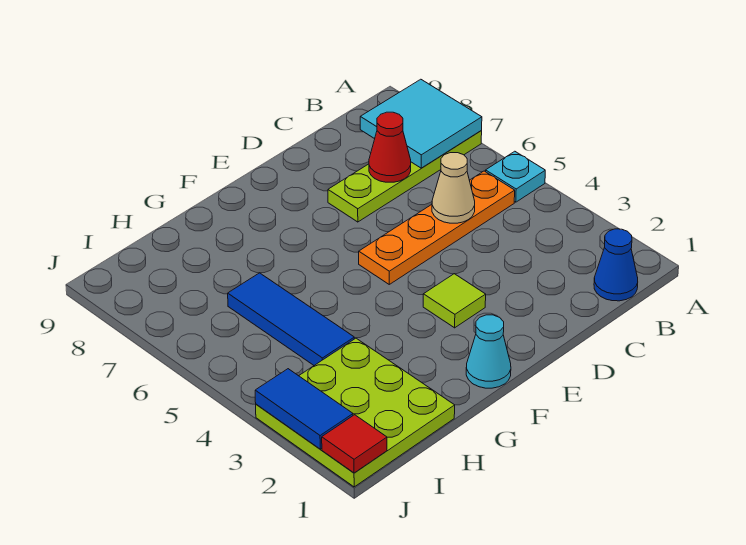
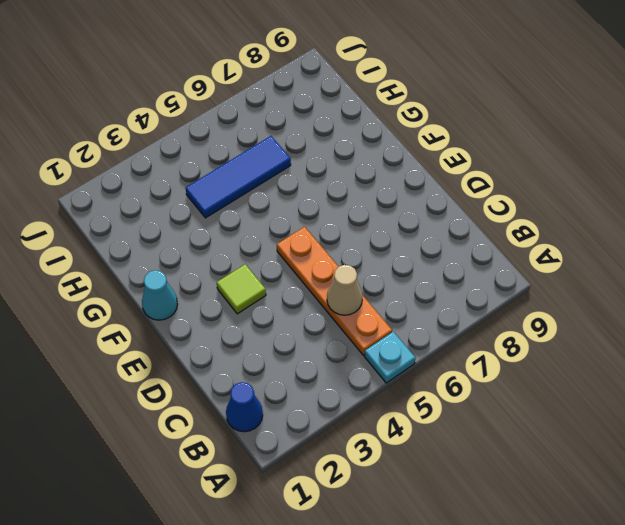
none -> lime plate A7:D7 level 1
none -> lime plate H1:J3 level 1
none -> cyan tile A7:B8 level 2

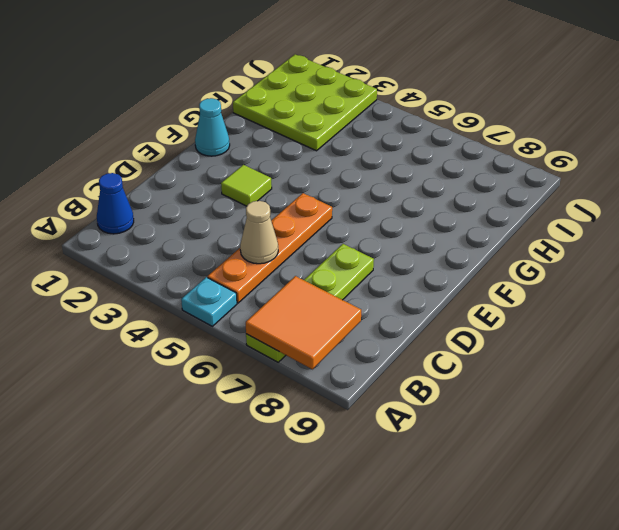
orange tile A7:B8 level 2 -> cyan tile A7:B8 level 2
none -> blue tile H4:H6 level 1
none -> red cone C7 level 2
none -> red tile J1 level 2

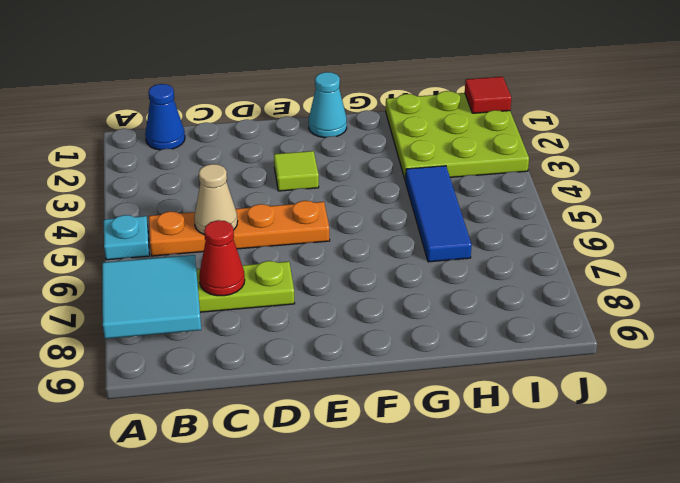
none -> blue tile J2:J3 level 2

